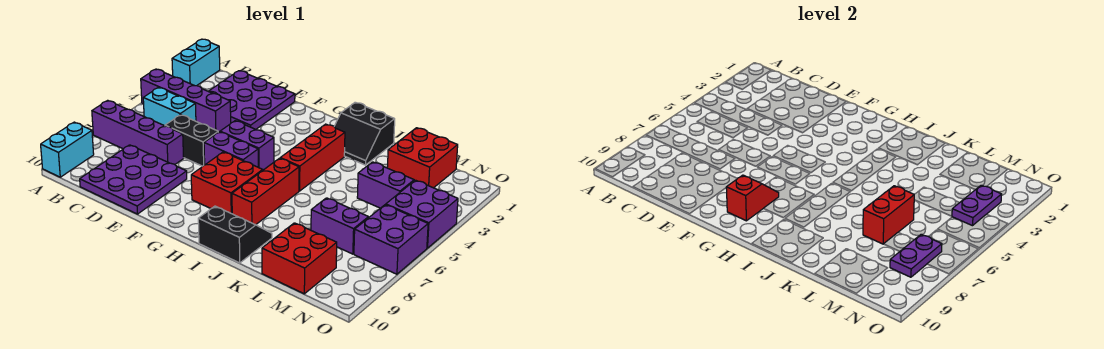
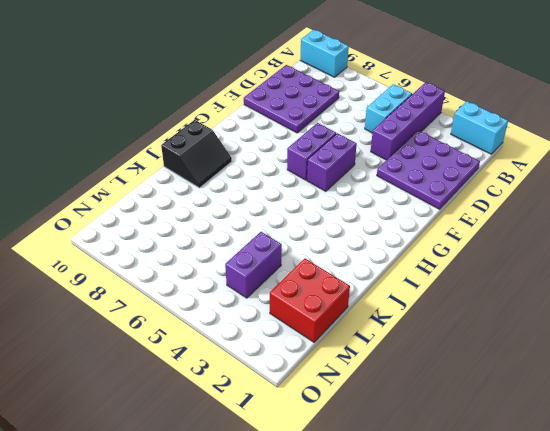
none -> purple brick A7:D7 level 1
none -> black brick D6:E6 level 1
none -> red brick G7:H8 level 1

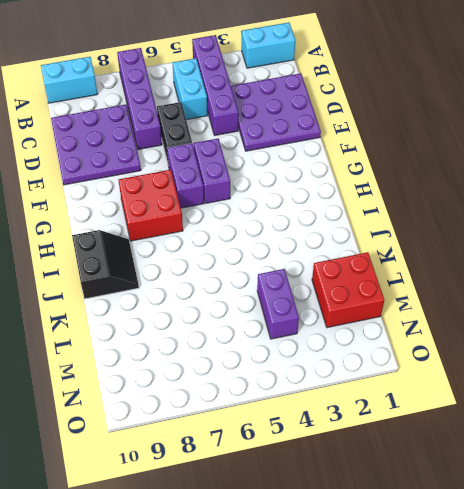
none -> black slope I1:J2 level 1 top 1
none -> red brick I3:I5 level 1
none -> red brick I6:I8 level 1

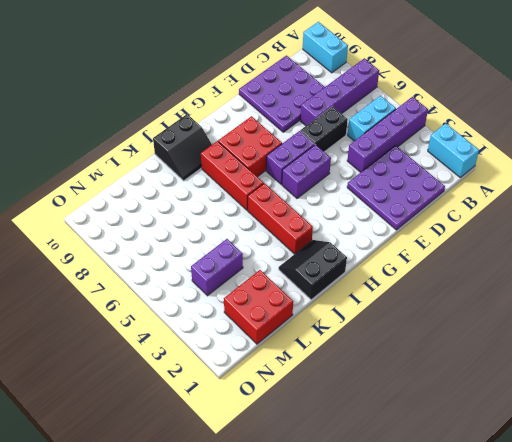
none -> purple brick L7:M7 level 1
none -> red brick L9:M10 level 1
none -> purple brick N4:O5 level 1

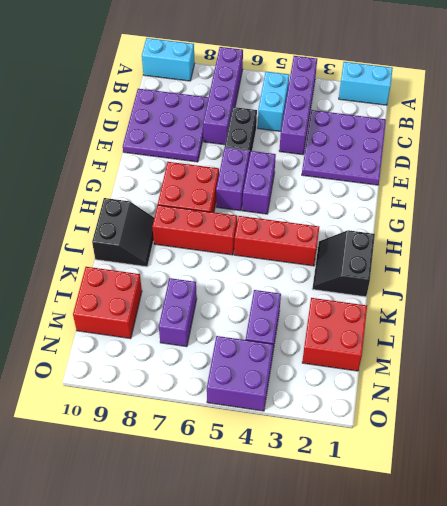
none -> purple brick N6:O7 level 1
none -> red slope G8:G9 level 2 top 9
none -> red brick L6:L7 level 2

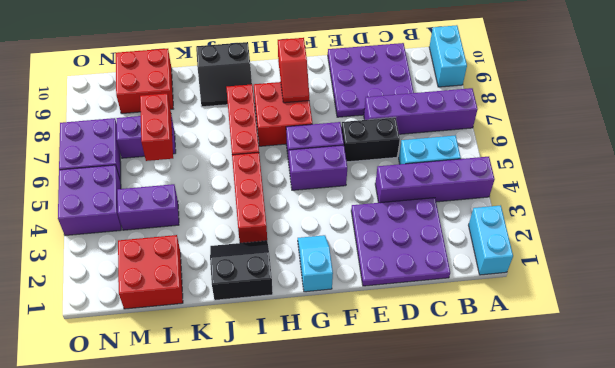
cyan slope G1:G2 level 1 top 1 -> none
none -> purple plate N3:N4 level 2
none -> purple plate N7:N8 level 2

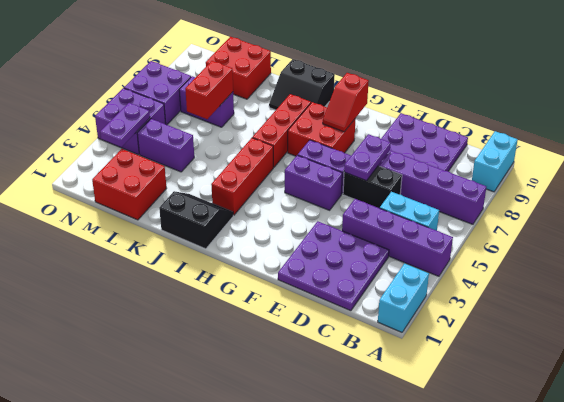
purple plate E6:E7 level 2 -> purple plate N7:N8 level 2

